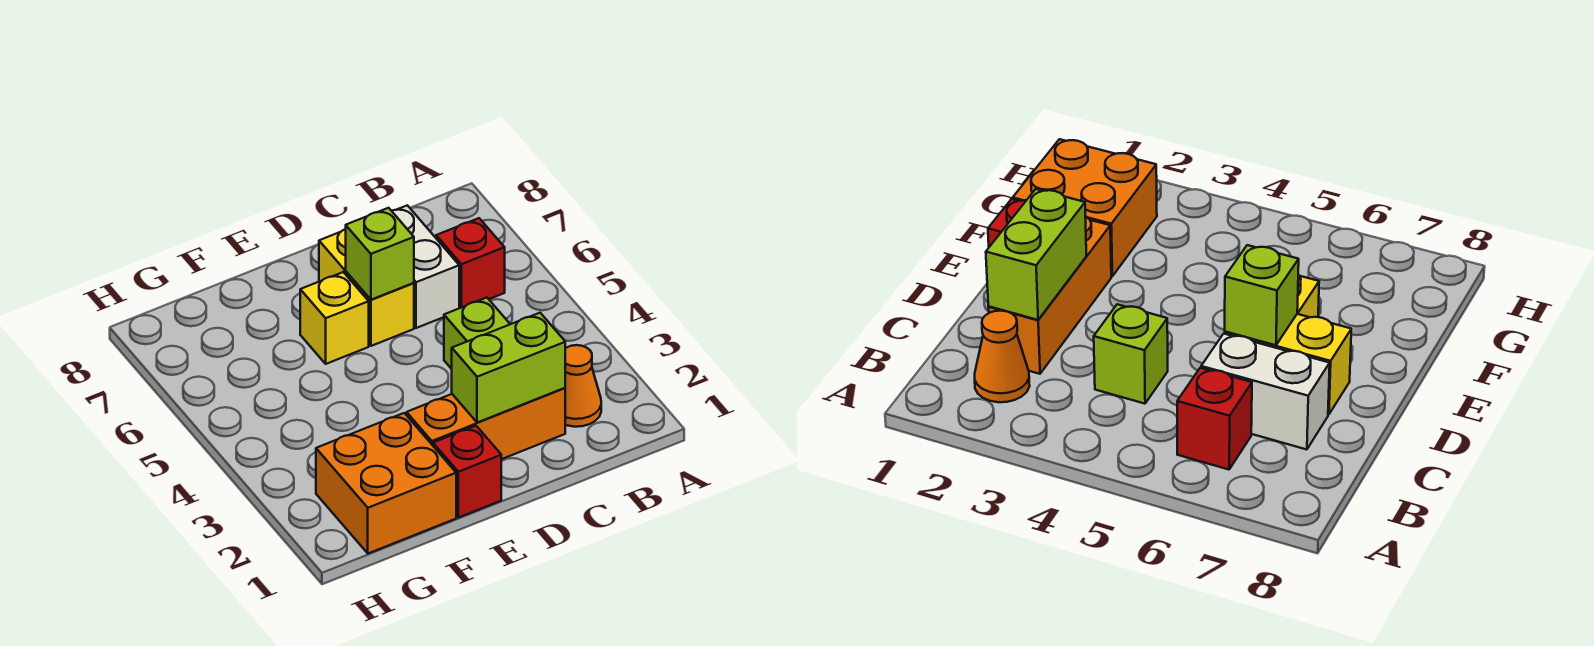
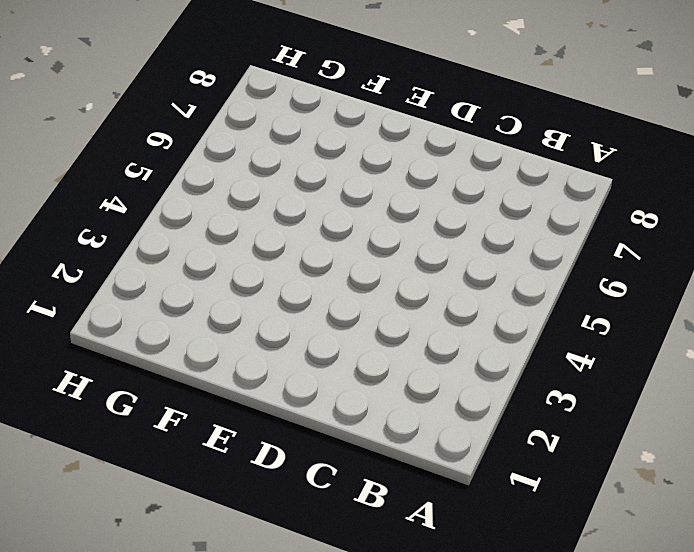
none -> orange cone B2 level 1
none -> red brick B6 level 1

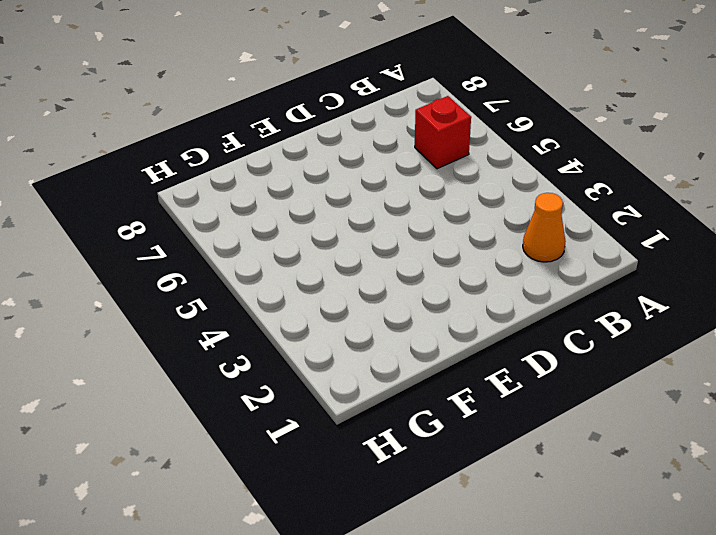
none -> orange brick C2:E2 level 1
none -> lime brick C4 level 1

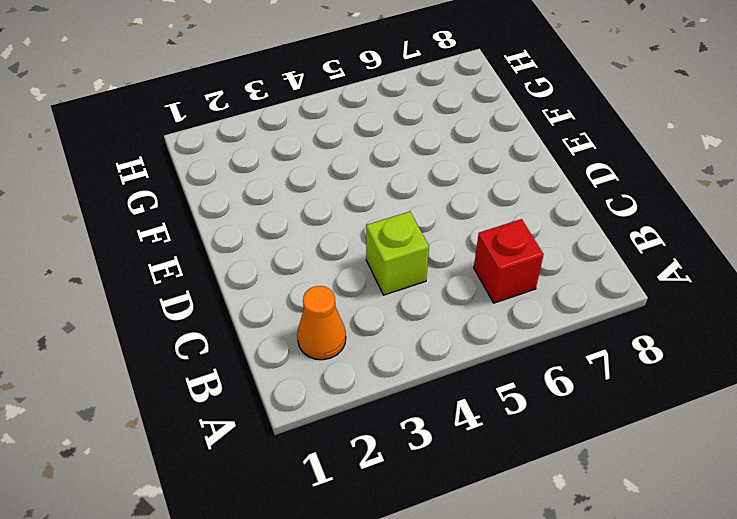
none -> orange brick C2:E2 level 1
none -> white brick C6:C7 level 1

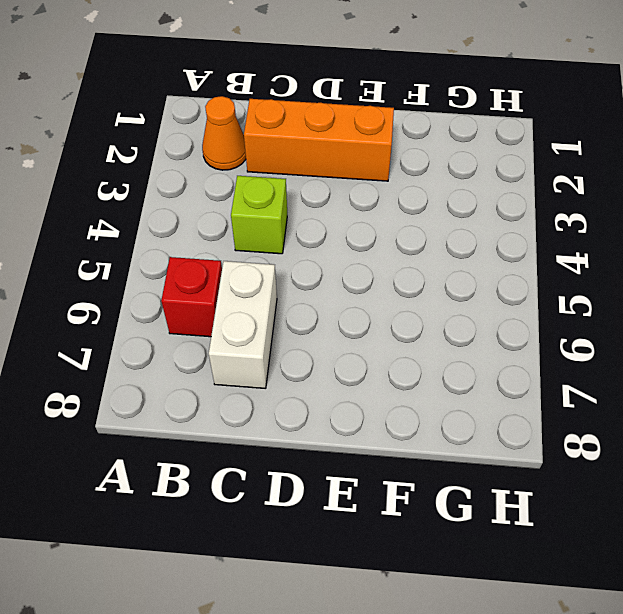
none -> yellow brick D6:D7 level 1
none -> red brick E1 level 1

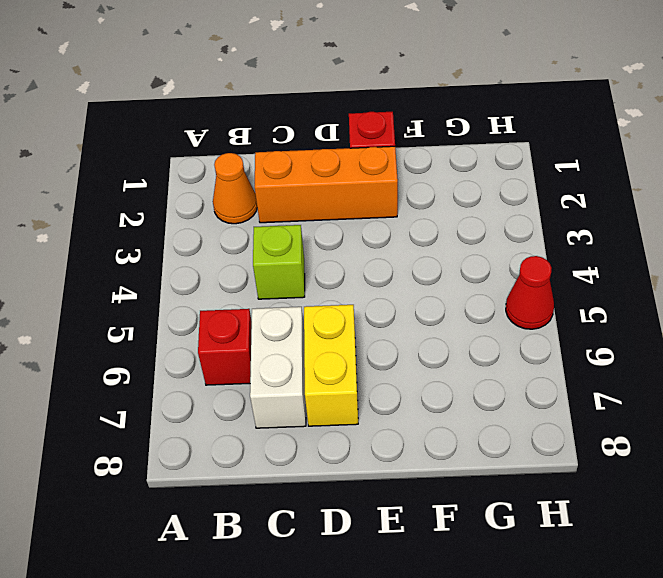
red cone H5 level 1 -> none
none -> yellow brick E6 level 1
none -> orange brick F1:G2 level 1

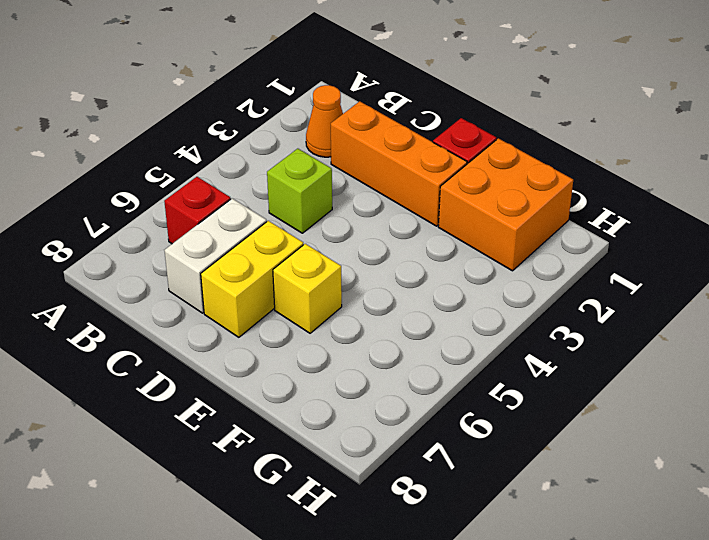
none -> lime brick C2:D2 level 2
none -> lime brick D6 level 2

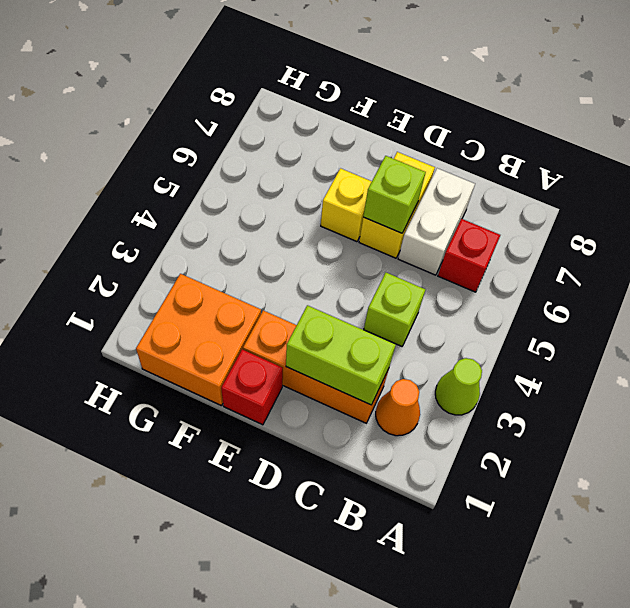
lime cone A3 level 1 -> none

